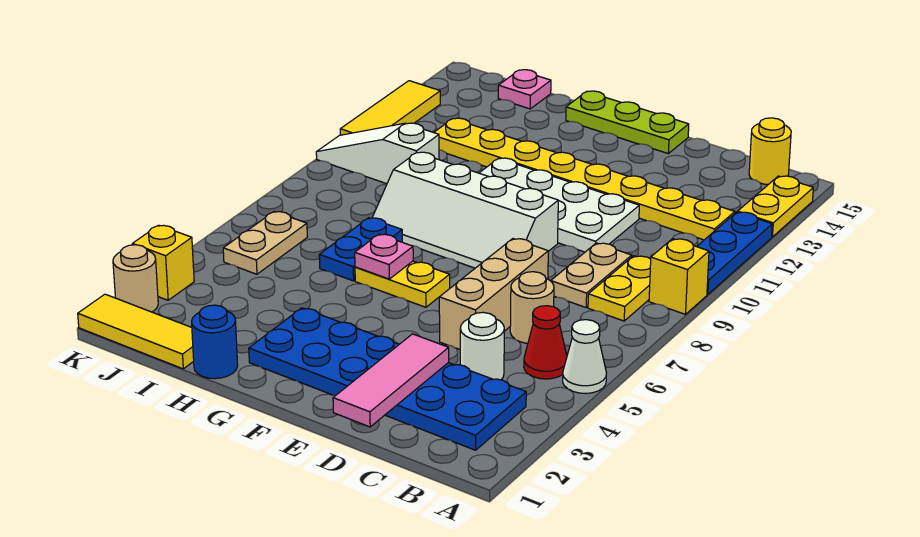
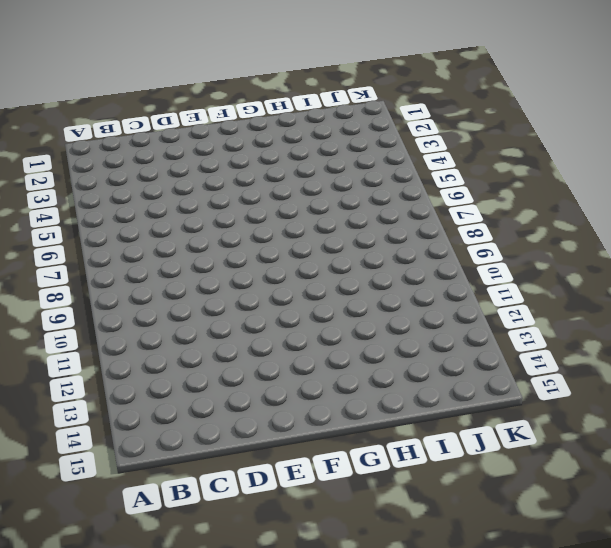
none -> white cone A5 level 1
none -> yellow brick A9 level 1
none -> blue plate A10:A12 level 1

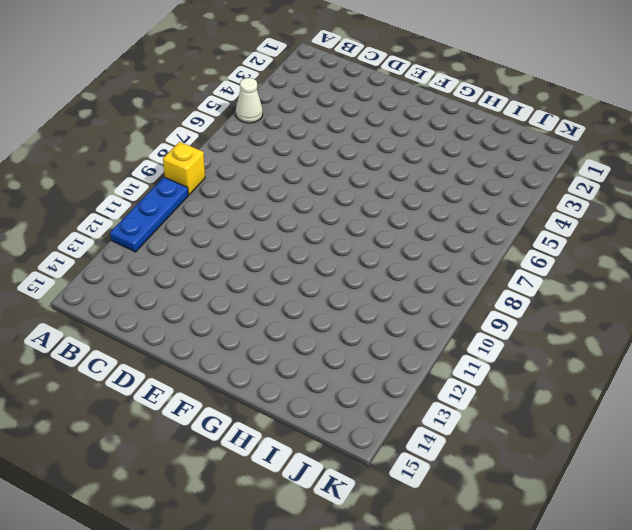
none -> yellow plate A13:A14 level 1
none -> blue plate B2:G3 level 1
none -> red cone B5 level 1

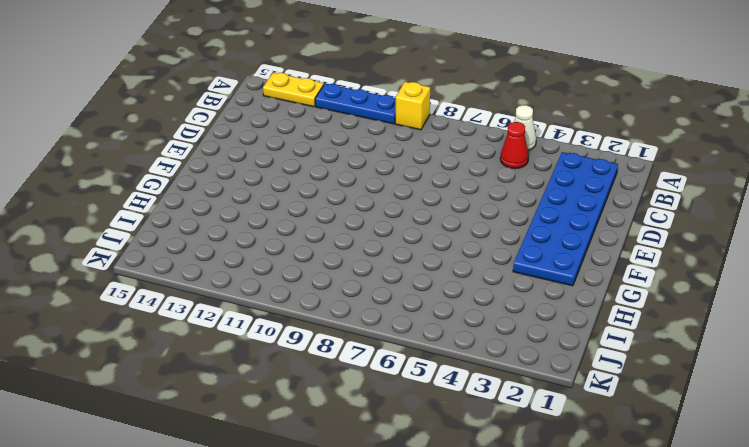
none -> yellow plate B8:B9 level 1
none -> yellow plate B12:I12 level 1
none -> yellow round brick B15 level 1

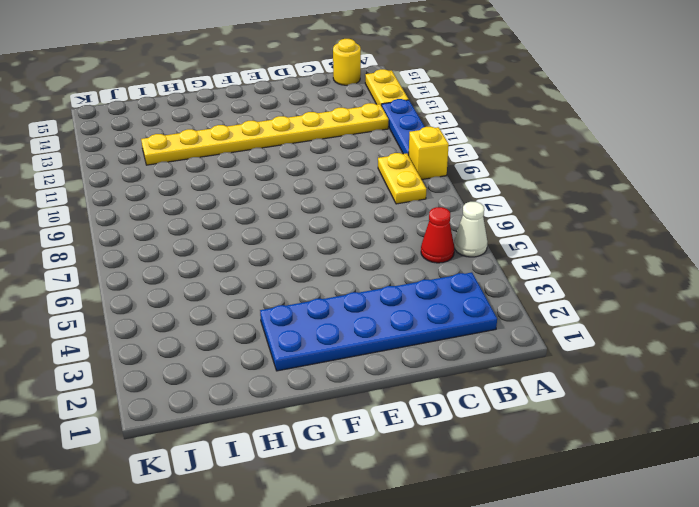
none -> white round brick C4 level 1
none -> tan round brick C6 level 1
none -> tan plate C8:C9 level 1

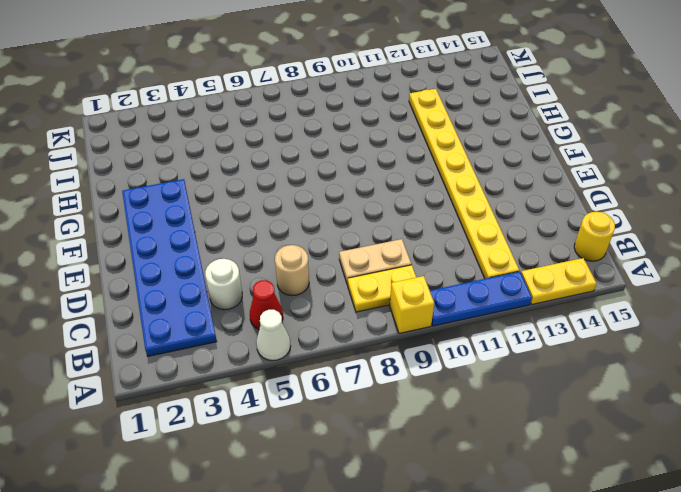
none -> tan brick D5:D7 level 1
none -> white plate D10:G11 level 1
none -> white slope E8:H9 level 1 top 9

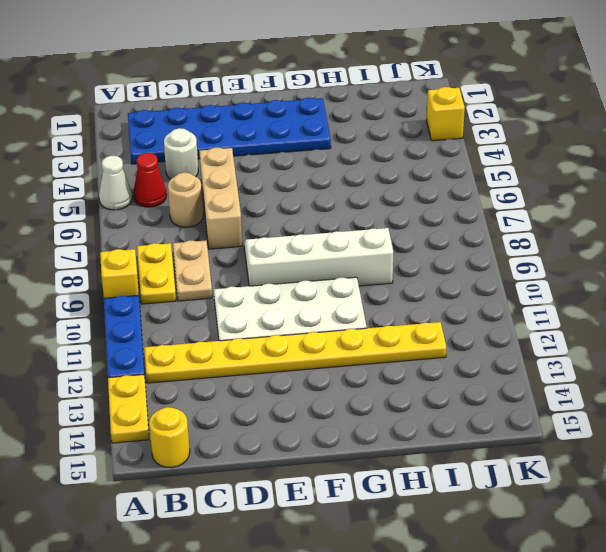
none -> lime plate E15:G15 level 1
none -> yellow plate F6:G6 level 1
none -> blue round brick H1 level 1

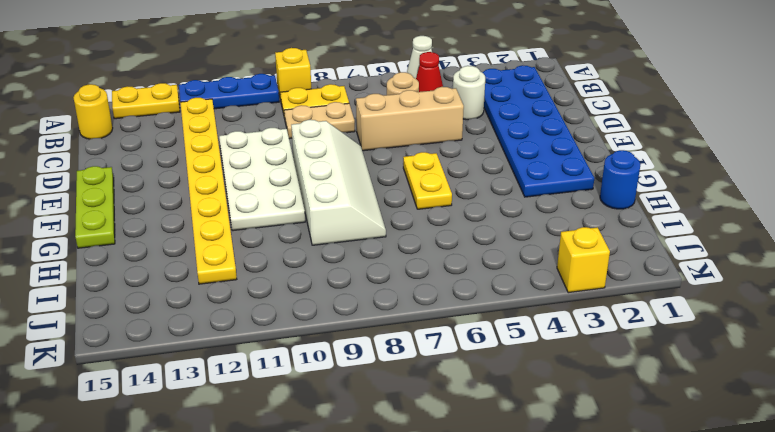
none -> blue plate H6:H7 level 1
none -> yellow tile I1:K1 level 1
none -> white slope I10:K10 level 1 top I

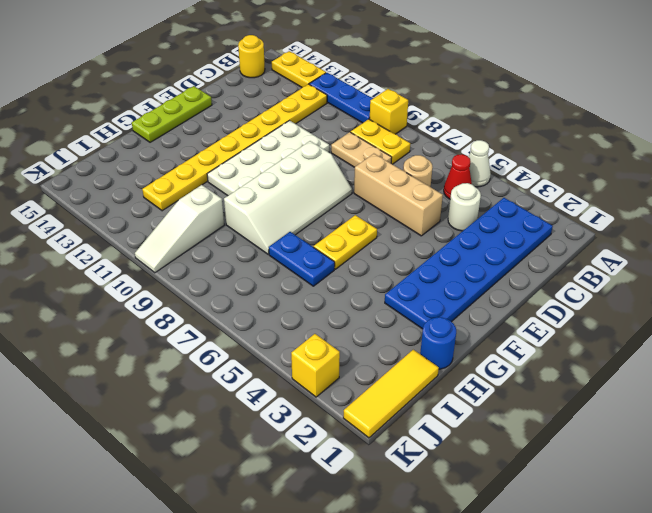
none -> pink plate I15 level 1
none -> tan plate J5:J6 level 1
none -> tan round brick K2 level 1

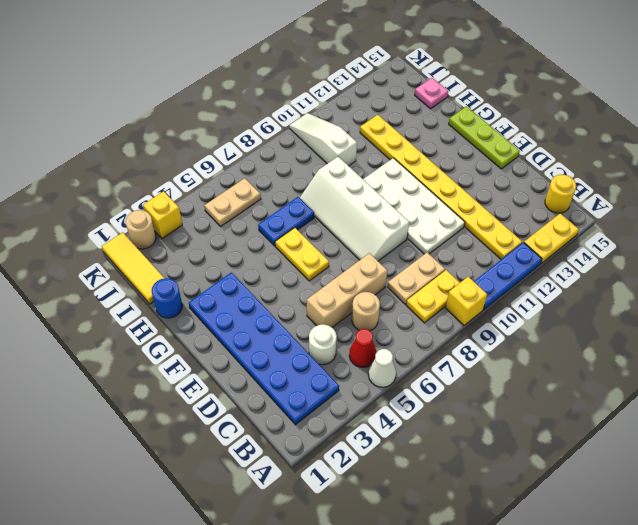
none -> yellow tile K11:K13 level 1
none -> pink tile D1:D3 level 2
none -> pink plate G6 level 2

